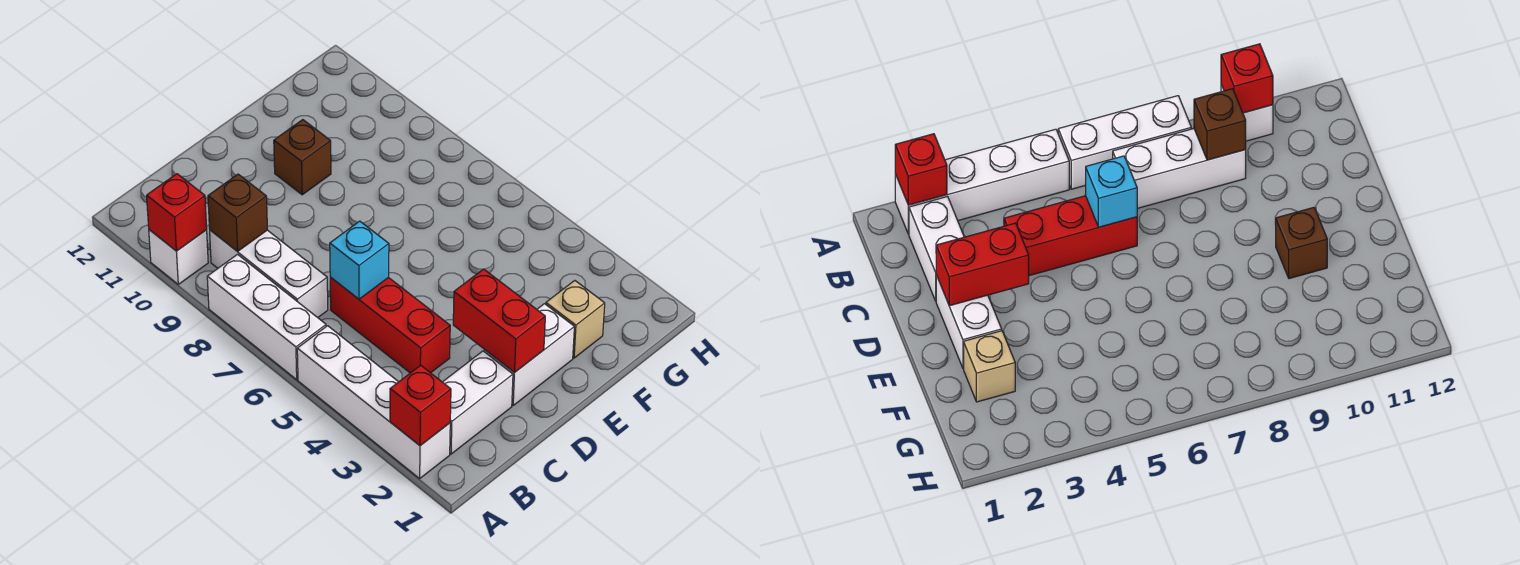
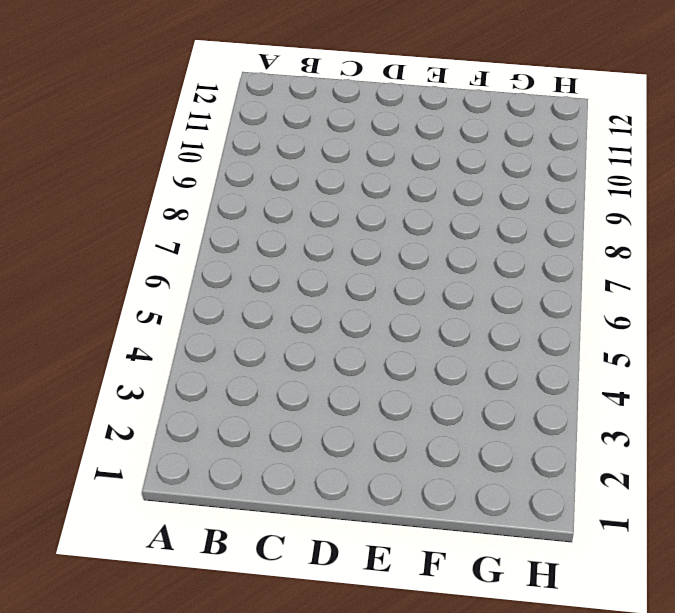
none -> white brick A2:A5 level 1
none -> white brick A6:A8 level 1
none -> white brick A10 level 1

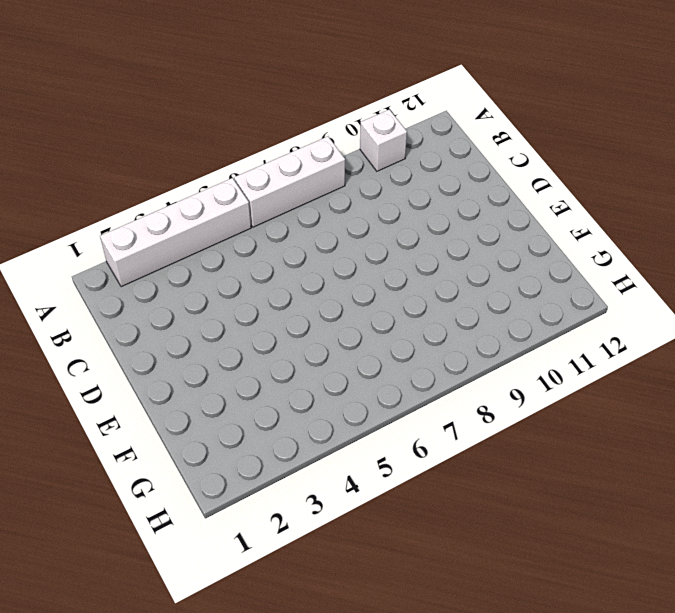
none -> white brick B2:C2 level 1
none -> white brick B7:B9 level 1
none -> red brick C4:C6 level 1

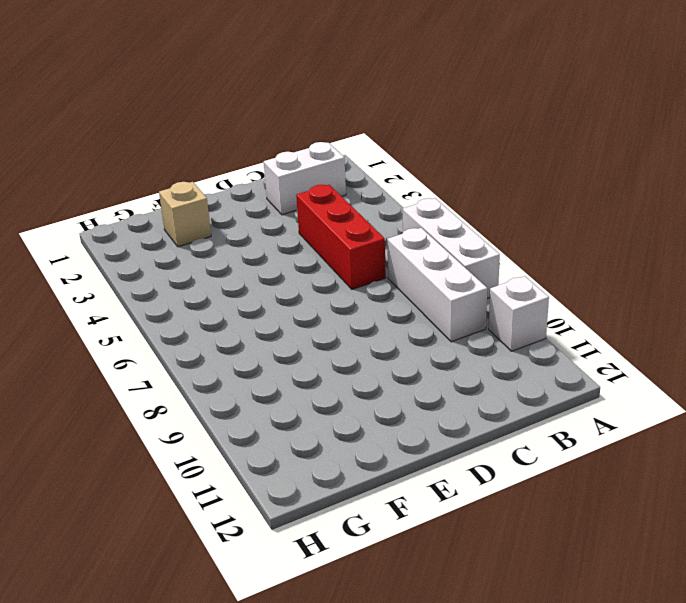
none -> white brick A2:A5 level 1
none -> white brick D2:E2 level 1
none -> brown brick E10 level 1

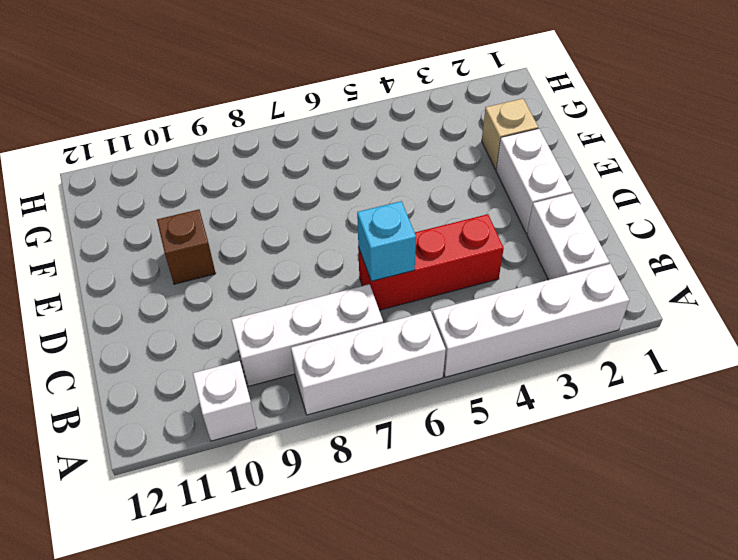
none -> red brick A2 level 2
none -> red brick A10 level 2
none -> brown brick B9 level 2

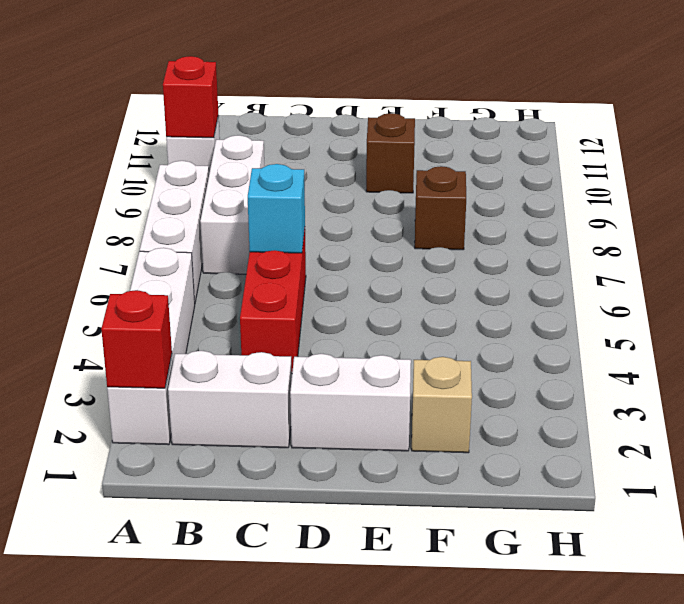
brown brick F8 level 1 -> brown brick B9 level 2
none -> red brick D2:D3 level 2

